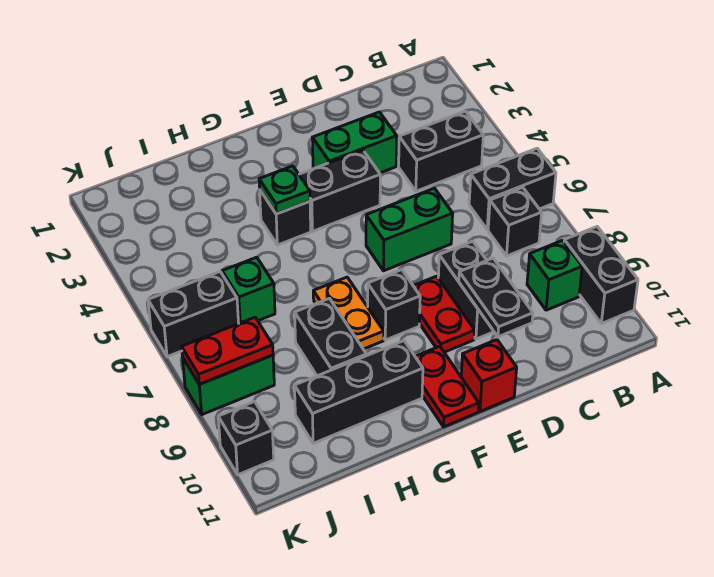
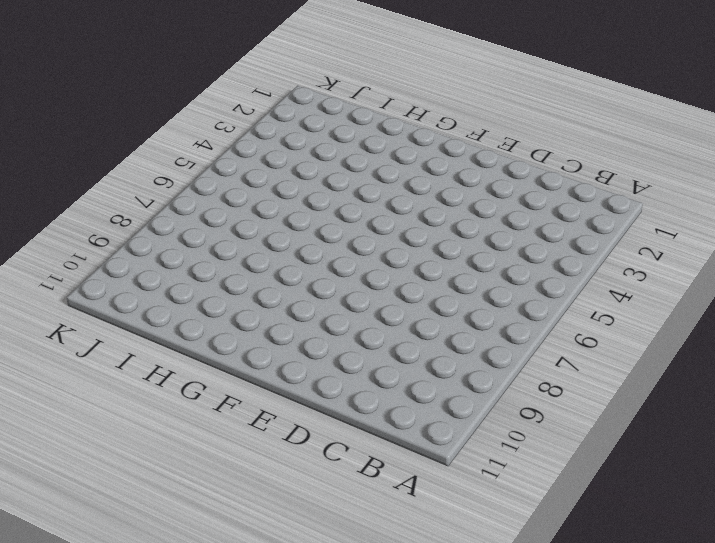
none -> black brick A6:B6 level 1
none -> black brick A9:A10 level 1
none -> black brick B4:C4 level 1

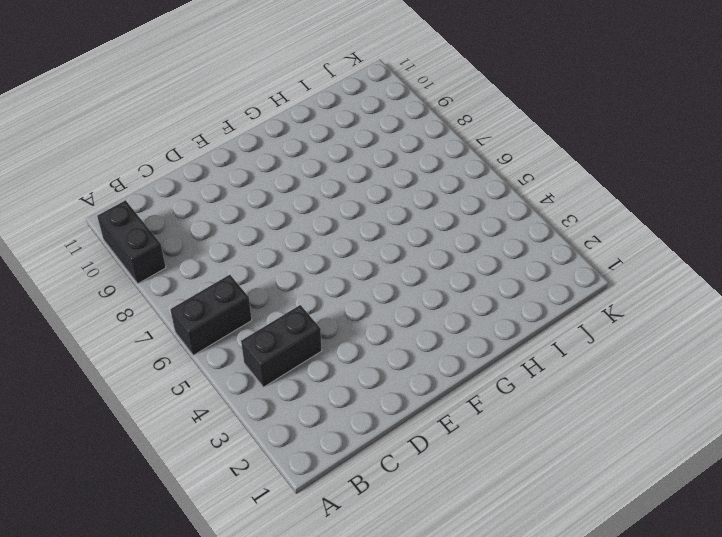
none -> black brick B7 level 1
none -> green brick B9 level 1
none -> green brick D3:E3 level 1

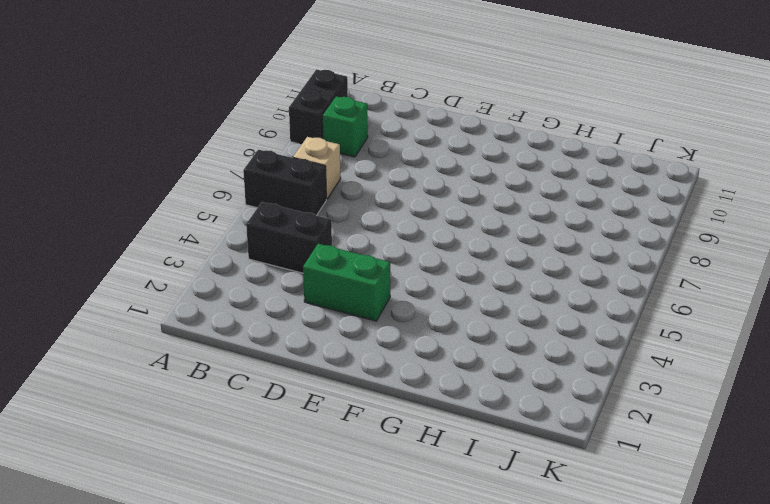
tan brick B7 level 1 -> black brick B7 level 1
none -> green brick D6:E6 level 1
none -> black brick D8:D9 level 1
none -> black brick E4:F4 level 1

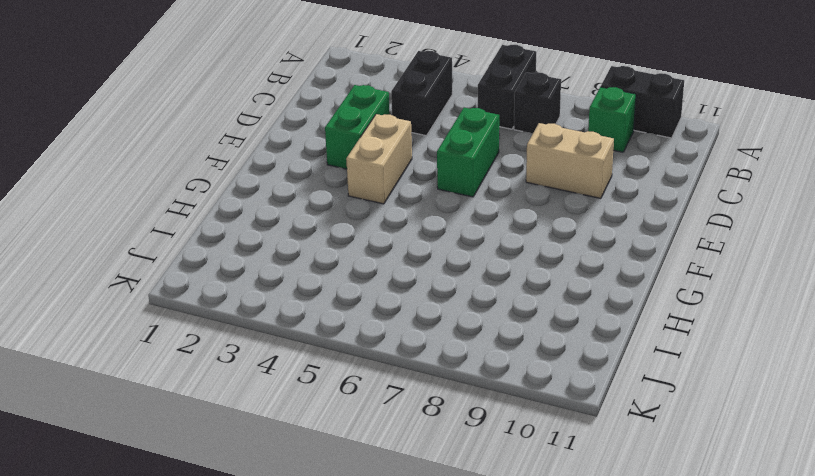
tan brick D8:D9 level 1 -> black brick D8:D9 level 1
tan brick E4:F4 level 1 -> black brick E4:F4 level 1
none -> red plate E8:E9 level 1
none -> red brick E11 level 1
none -> black brick F8 level 1

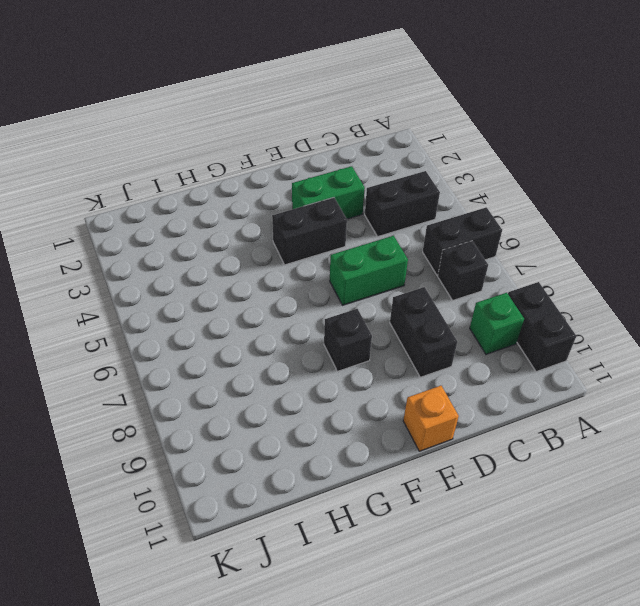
orange brick E11 level 1 -> red brick E11 level 1
none -> red plate E8:E9 level 1
none -> red plate F10:F11 level 1
none -> black brick G4 level 1

